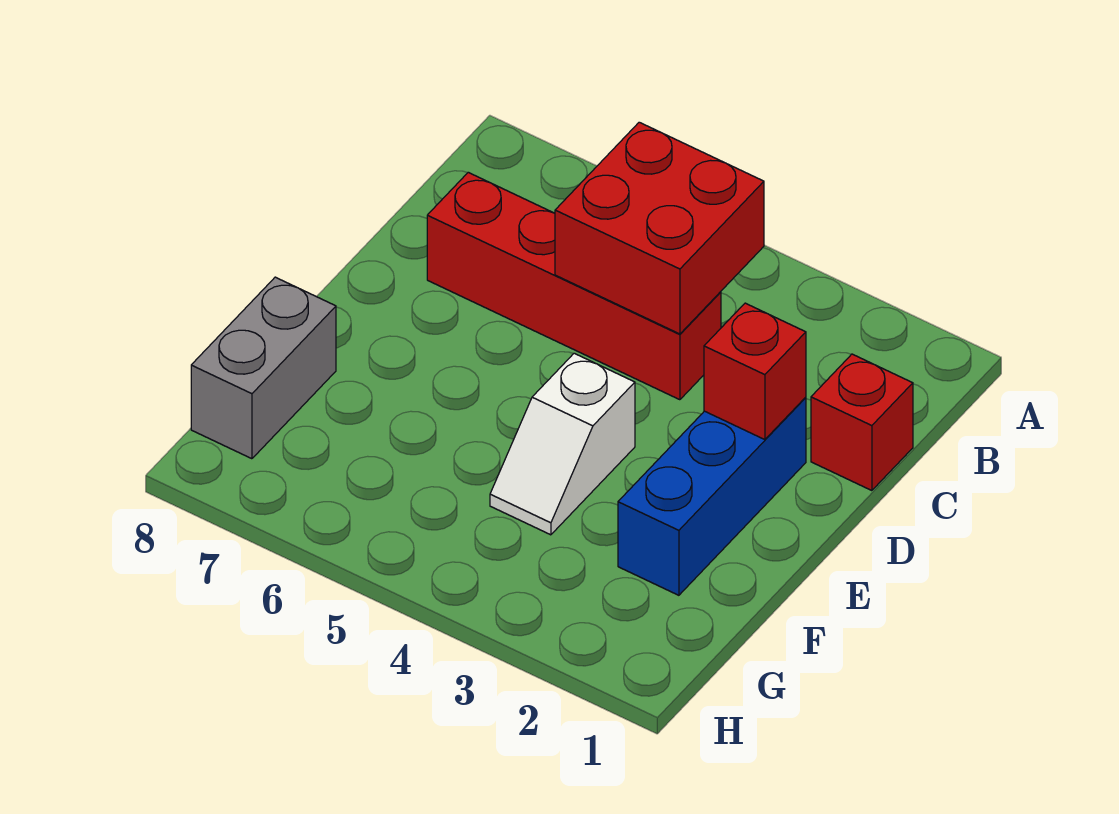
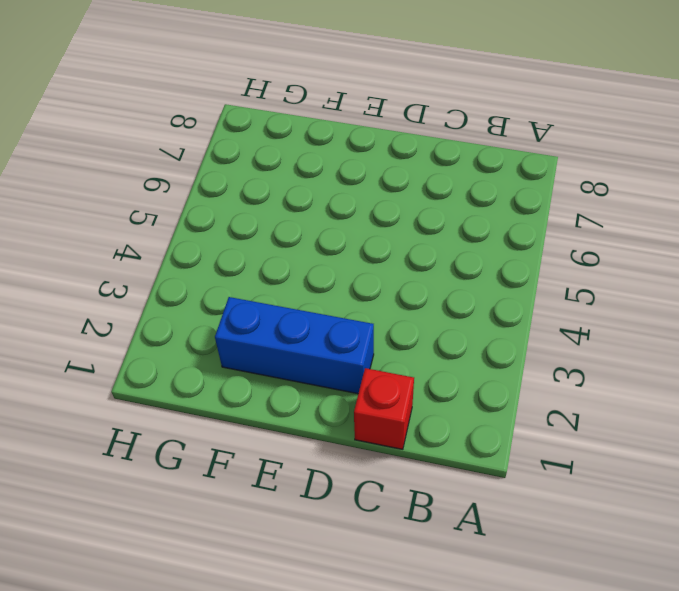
none -> red brick C4:C7 level 1
none -> white slope E4:F4 level 1 top E

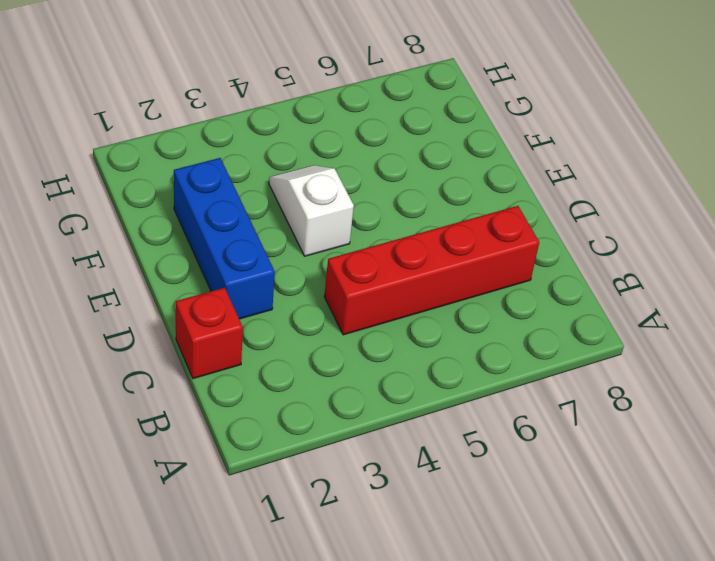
none -> grey brick F8:G8 level 1
none -> red brick B4:C5 level 2

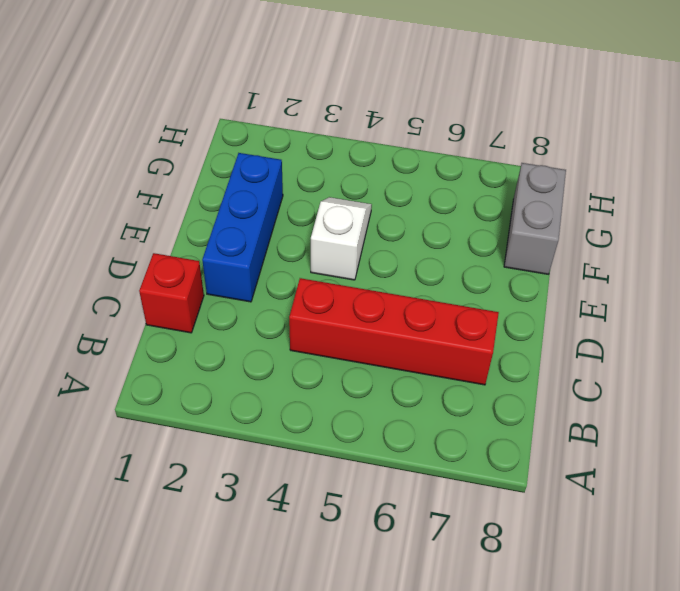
none -> red brick B4:C5 level 2
none -> red brick D2 level 2

